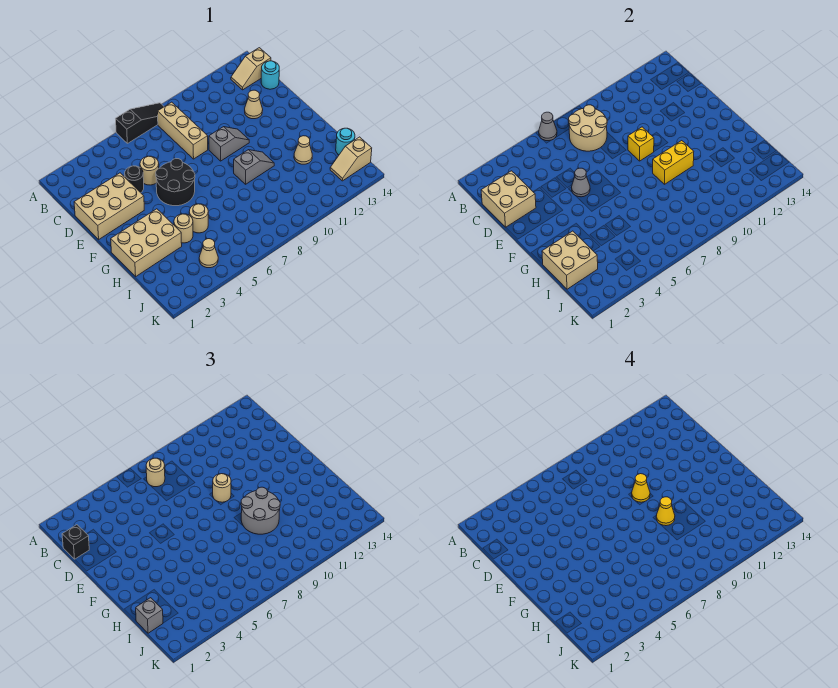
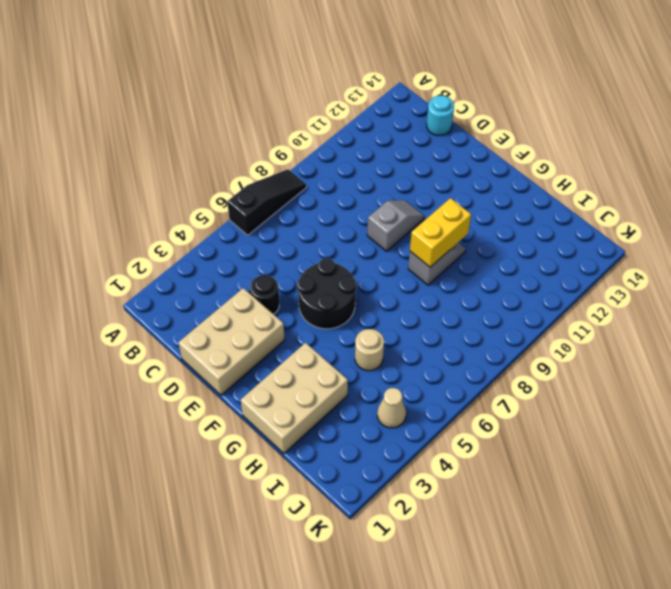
none -> tan brick B8:D8 level 1
none -> tan slope B13:B14 level 1 top 14
none -> tan round brick D5 level 1
none -> tan cone D12 level 1

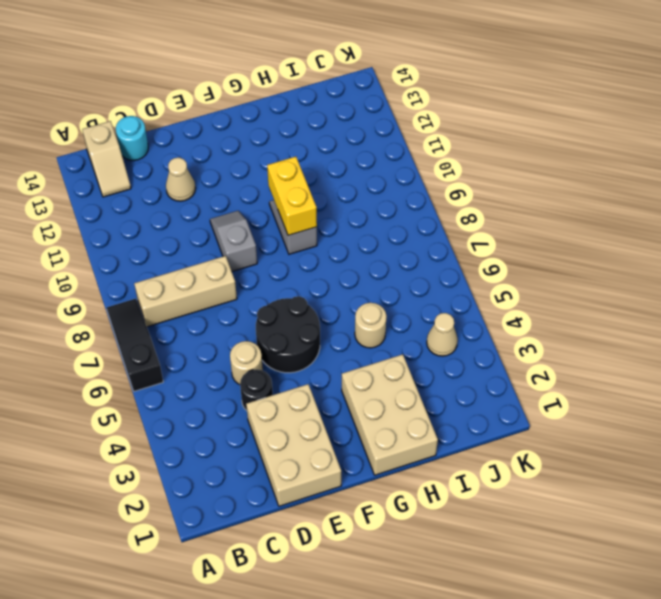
none -> tan round brick H4 level 1
none -> tan cone H12 level 1
none -> cyan round brick I14 level 1
none -> tan slope J13:J14 level 1 top 14

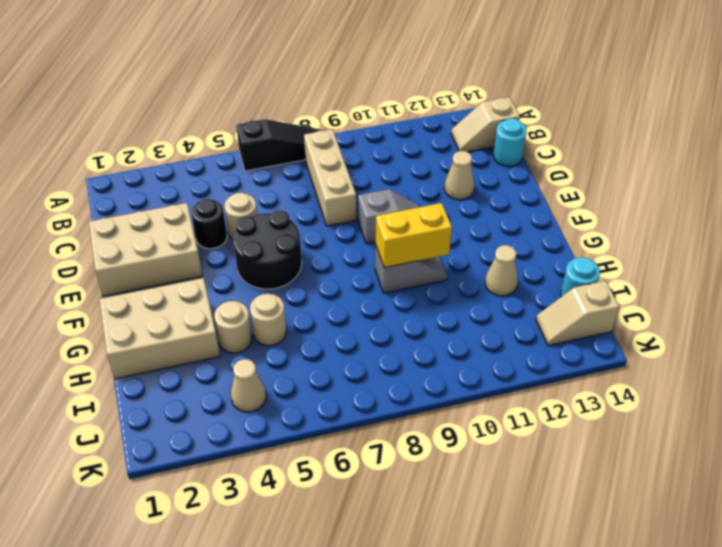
none -> grey cone A6 level 2
none -> tan round brick B7:C8 level 2
none -> tan brick C1:D2 level 2
none -> grey cone E5 level 2

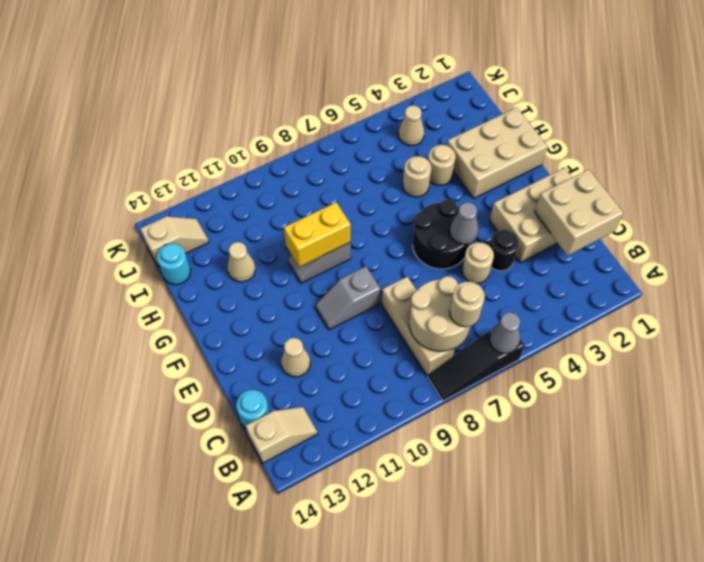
none -> yellow brick E9 level 2
none -> tan brick H1:I2 level 2
none -> black brick C1 level 3
none -> tan round brick E9 level 3

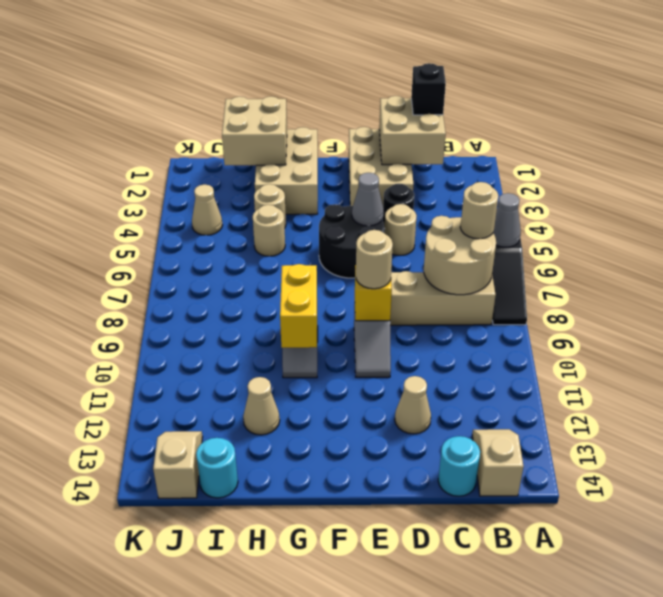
none -> grey round brick G9:H10 level 3
none -> grey brick I1 level 3
none -> yellow cone E9 level 4
none -> yellow cone G9 level 4

